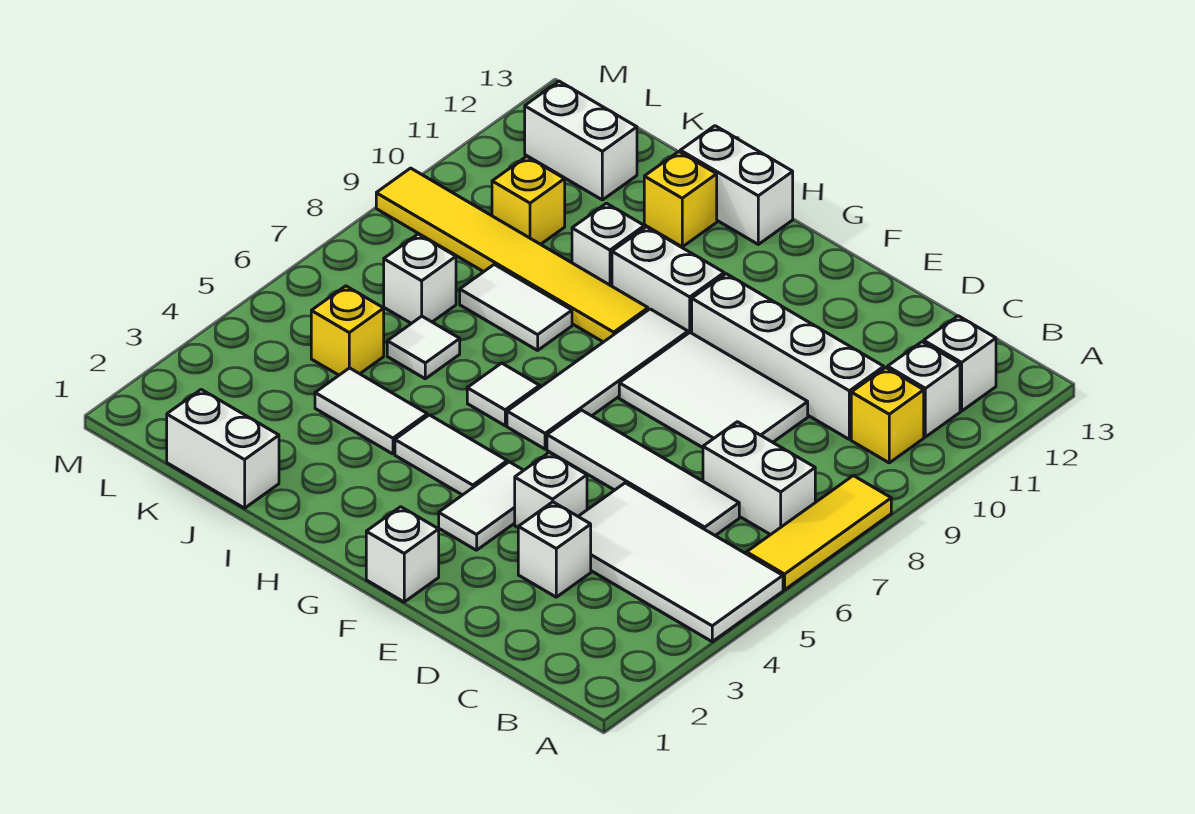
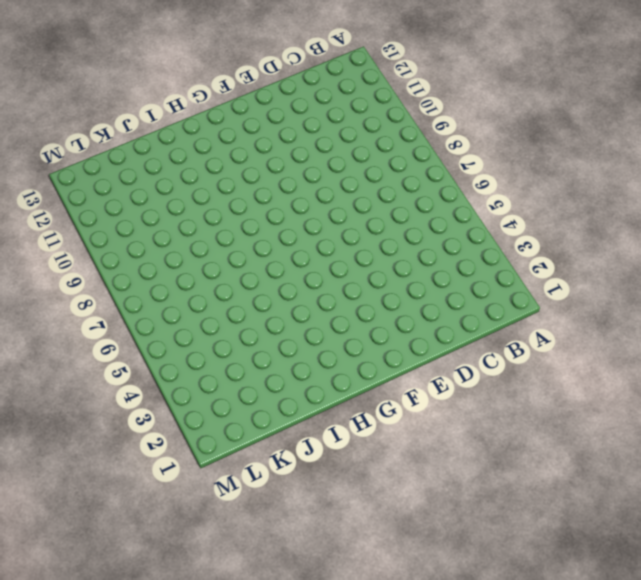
none -> white tile A4:D5 level 1
none -> yellow tile A6:A8 level 1
none -> white brick B7:C7 level 1

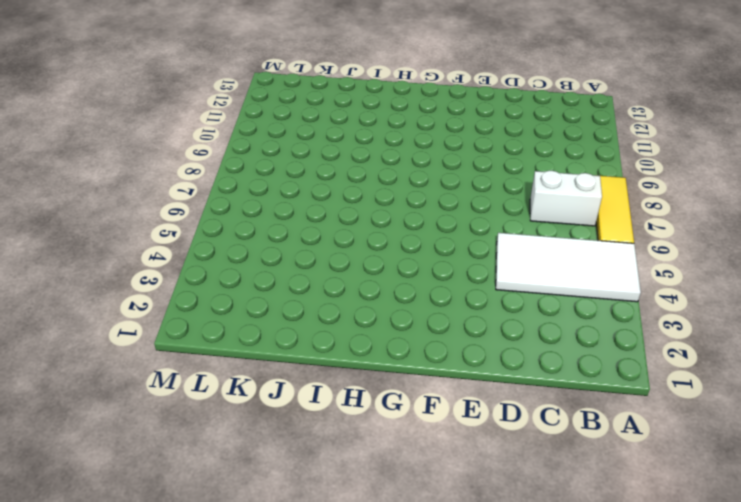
none -> yellow brick B10 level 1
none -> white brick B11 level 1
none -> white brick B12 level 1

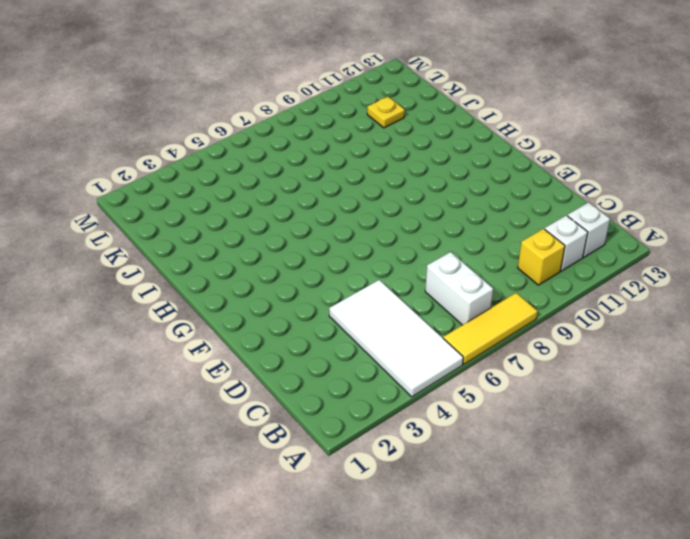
yellow plate K11 level 1 -> none
none -> white tile C6:F6 level 1
none -> white brick C10:F10 level 1
none -> white brick D3 level 1

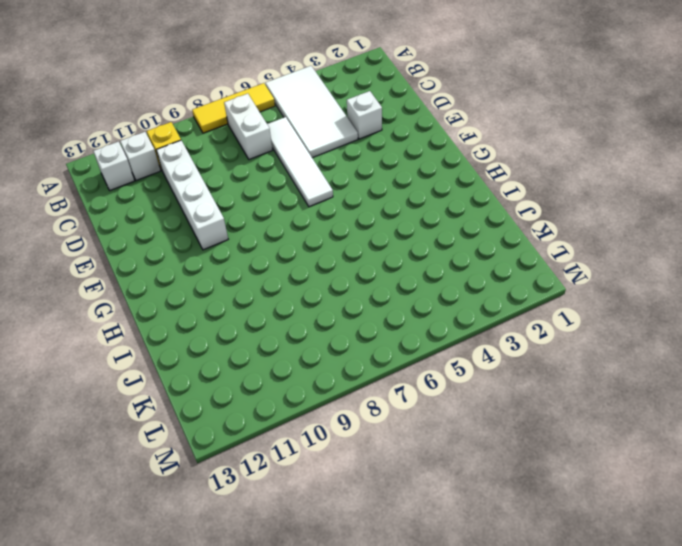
none -> white tile D8:F9 level 1
none -> white brick E4 level 1
none -> white brick F1 level 1

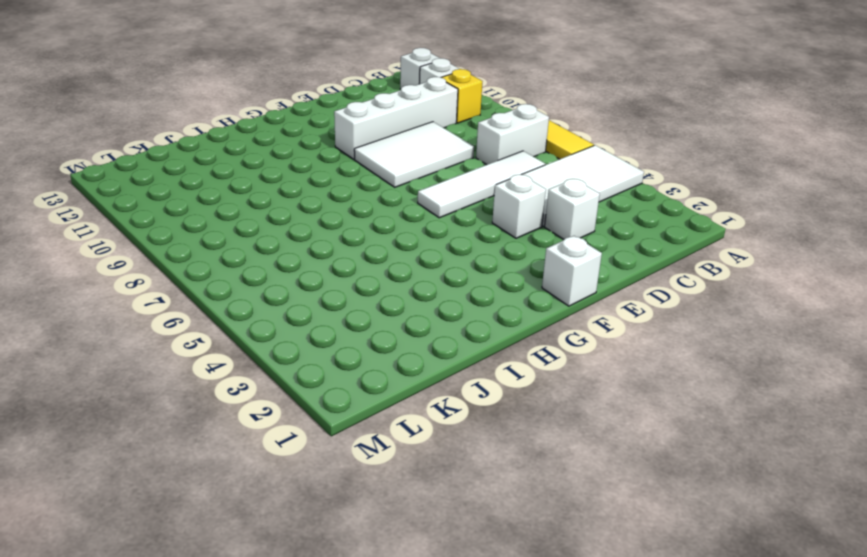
none -> white tile F3:F4 level 1
none -> white tile G4:H4 level 1
none -> white tile G6:G9 level 1

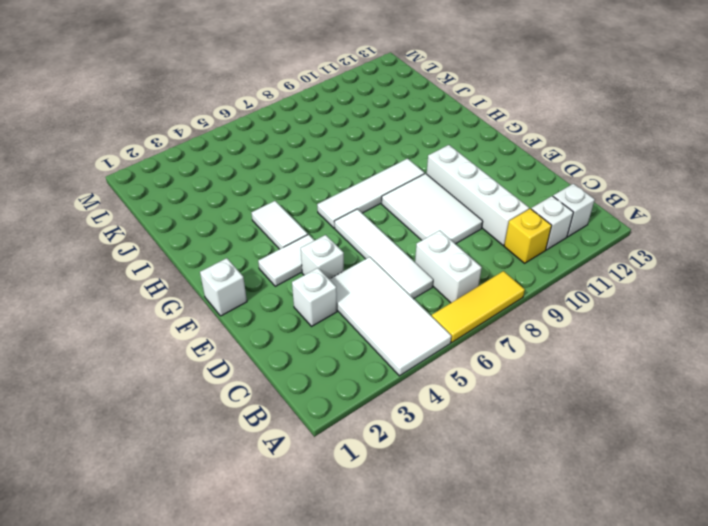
none -> white brick G10:H10 level 1
none -> white tile H6 level 1
none -> yellow tile H9:M9 level 1

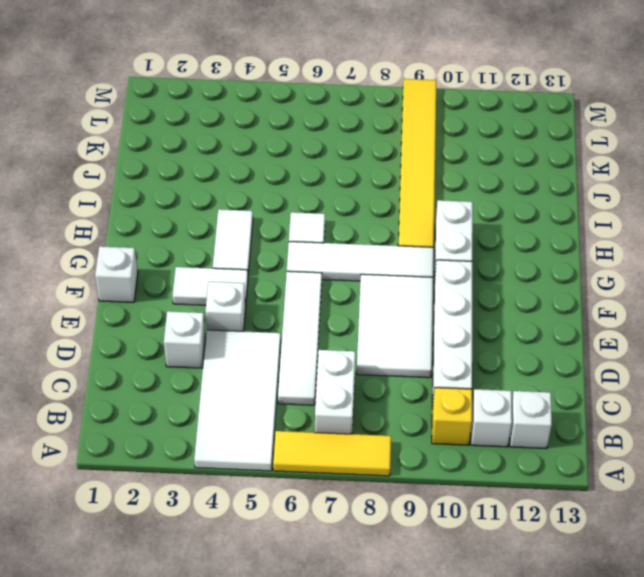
none -> white brick H13:I13 level 1
none -> white tile I4:J4 level 1
none -> white tile I8:J8 level 1

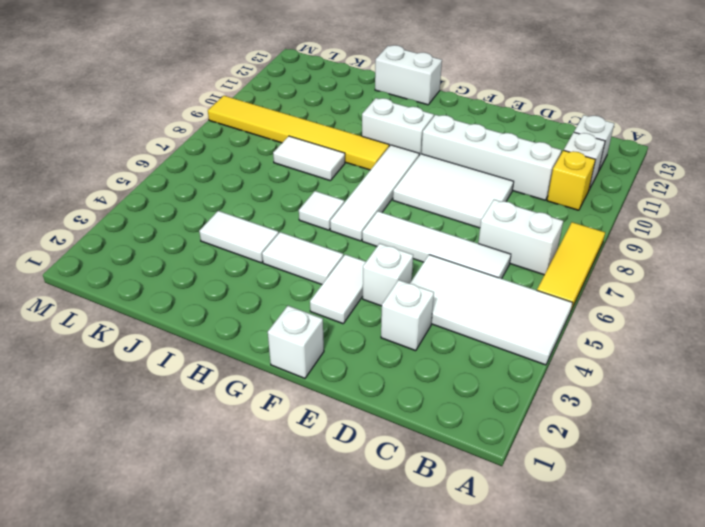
none -> white brick I10 level 1
none -> yellow brick I12 level 1
none -> white brick J1:K1 level 1

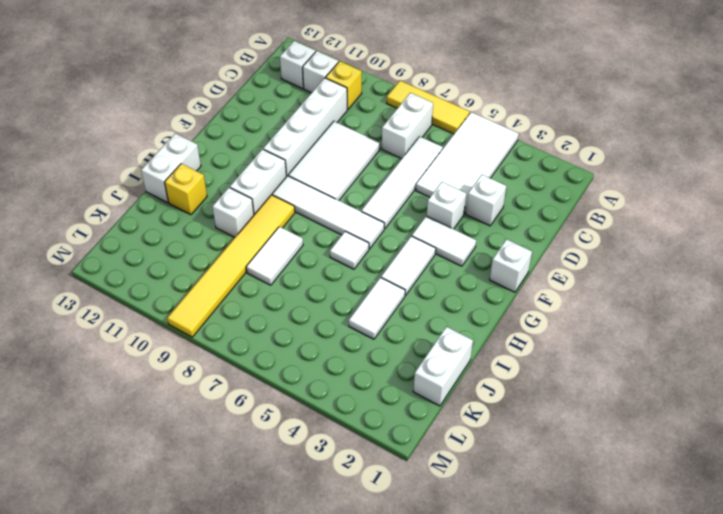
none -> white tile J6 level 1
none -> yellow brick K5 level 1
none -> white brick K7 level 1

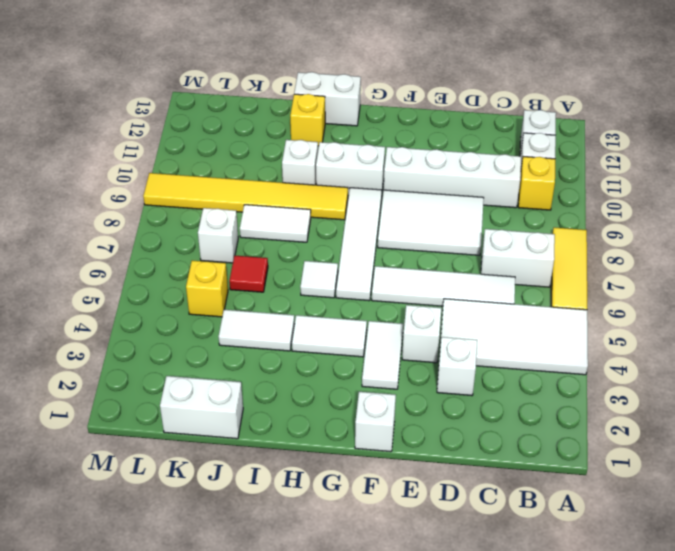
red tile J6 level 1 -> white tile J6 level 1
none -> yellow brick K10 level 1
none -> white brick K12:L12 level 1

